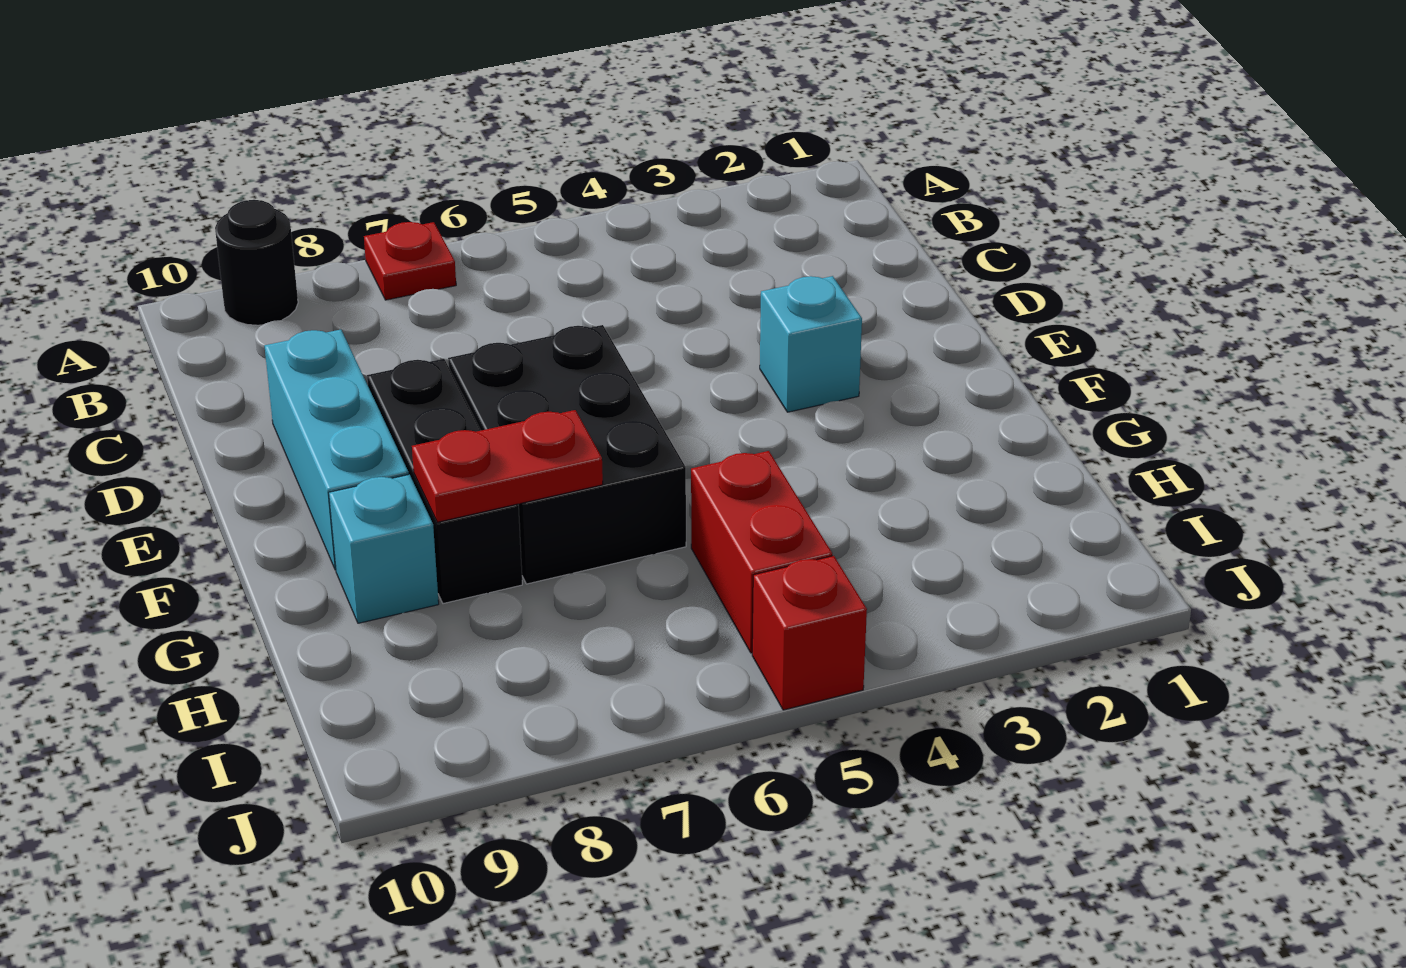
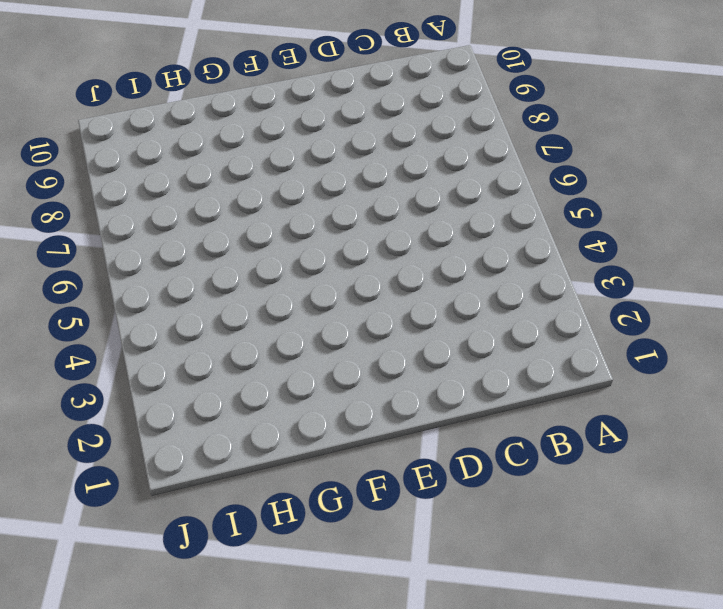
none -> red plate A7 level 1
none -> black round brick A9 level 1

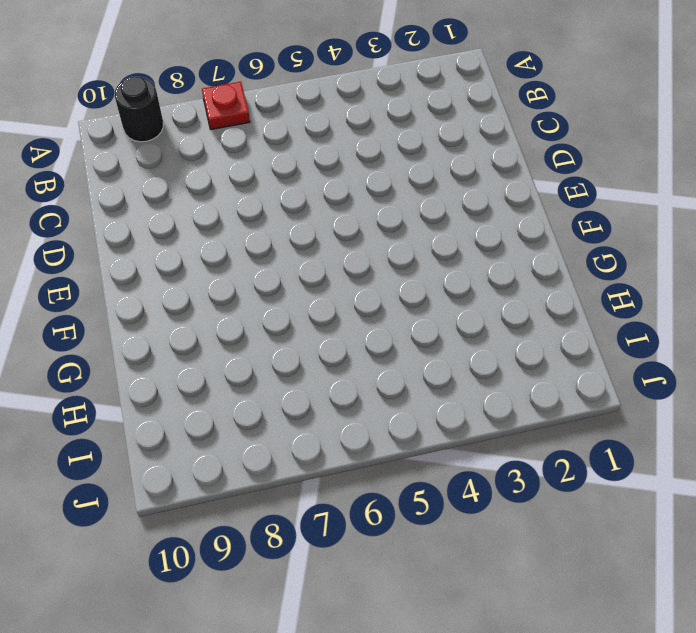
none -> cyan brick D9:F9 level 1
none -> cyan brick E3 level 1

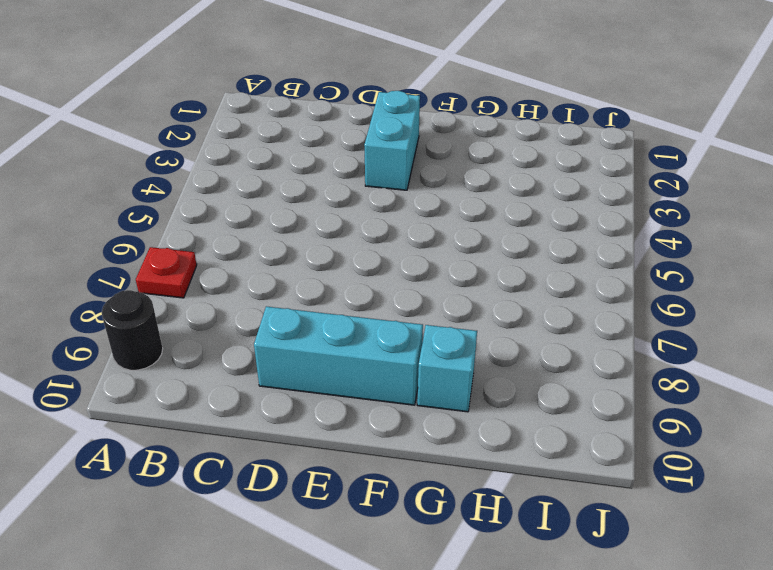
cyan brick E2:E3 level 1 -> cyan brick E3 level 1
none -> black brick E6:G7 level 1
none -> black brick E8:G8 level 1

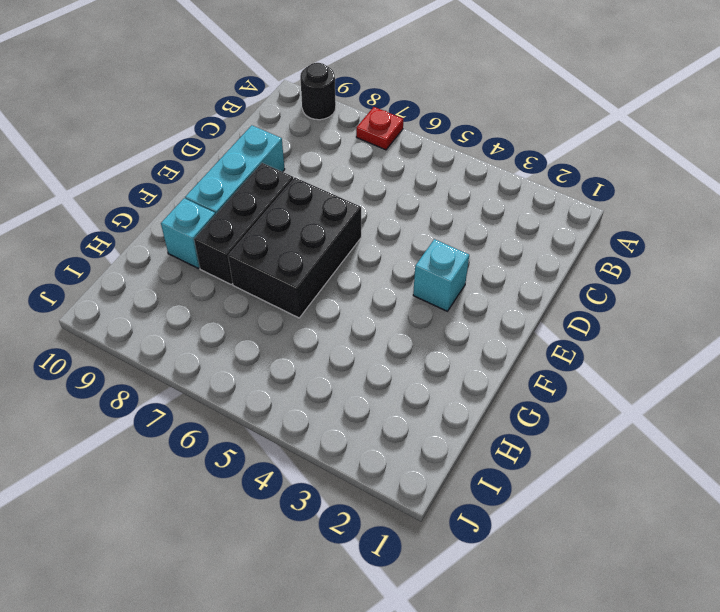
none -> red brick H5:I5 level 1
none -> red brick J5 level 1

